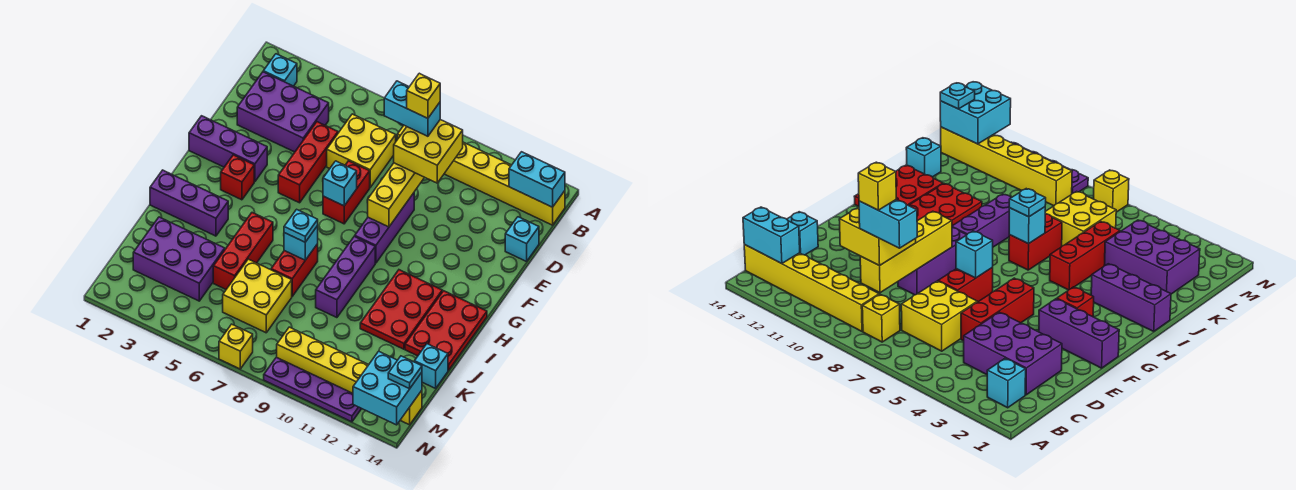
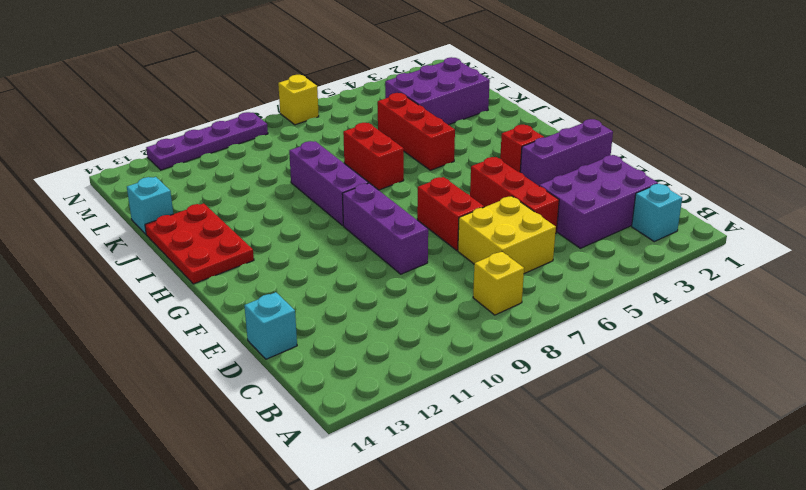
none -> yellow brick B9:B14 level 1
none -> red plate H11:J12 level 1
none -> purple brick I1:I3 level 1
none -> yellow brick K6:L7 level 1

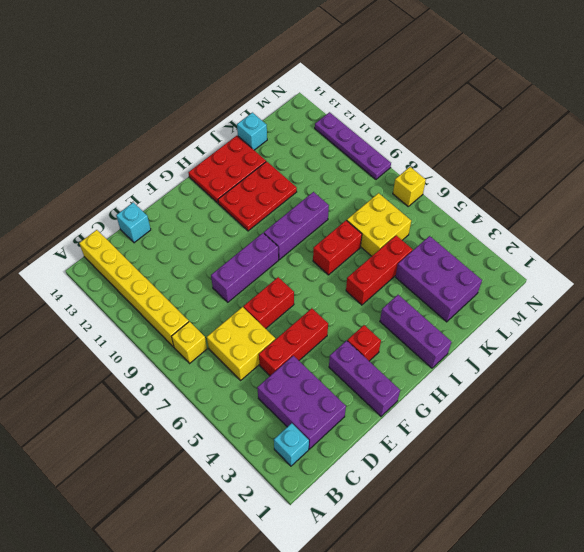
none -> yellow brick M9:M14 level 1
none -> cyan brick B13:B14 level 2
none -> yellow brick C9:F9 level 2
none -> cyan brick F7 level 2

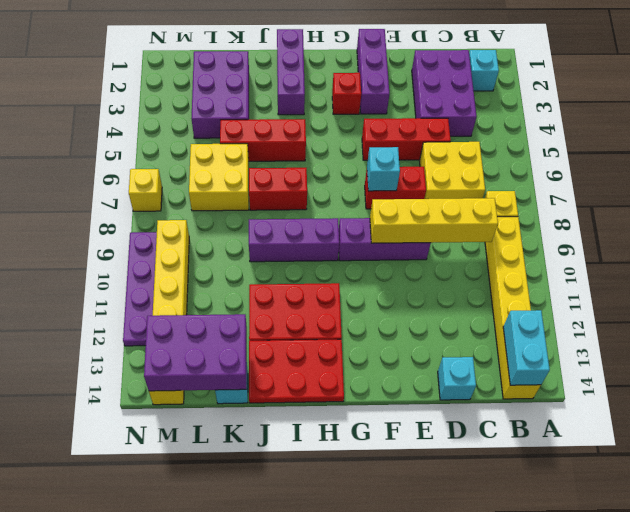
purple brick K13:M14 level 2 -> cyan brick M13:N14 level 2
none -> cyan brick I7 level 2
none -> yellow brick C9:D10 level 3
none -> cyan plate I7 level 3
none -> cyan plate M14 level 3

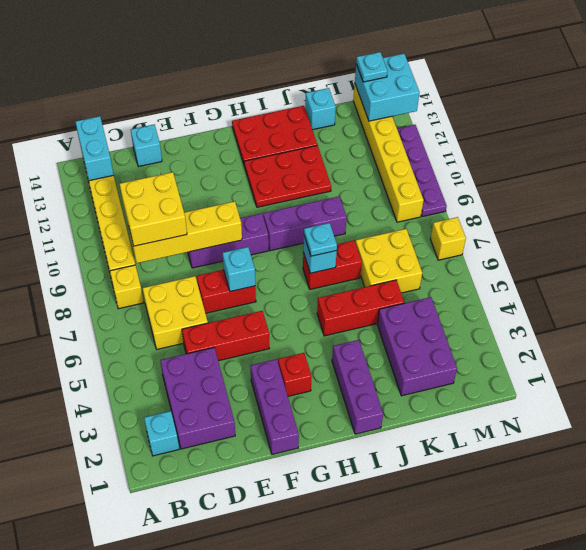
none -> cyan brick C8:C9 level 4
none -> yellow brick C9 level 5

